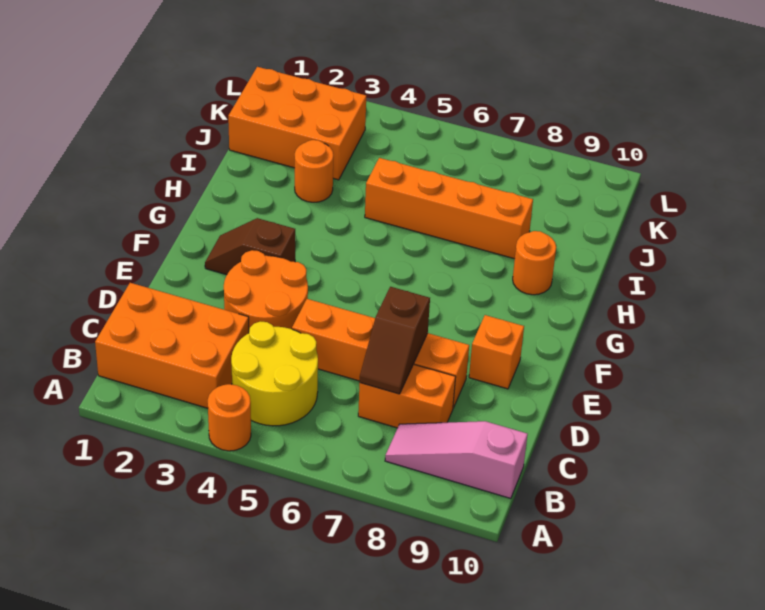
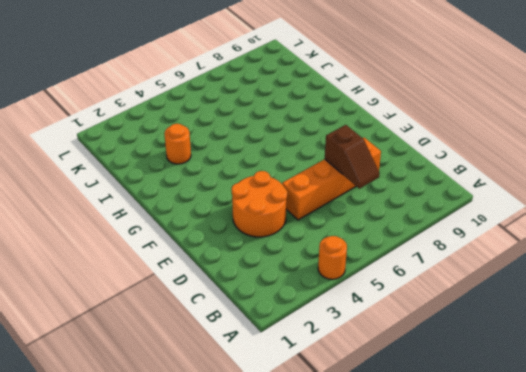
none -> orange brick B1:C3 level 1
none -> yellow round brick B4:C5 level 1
none -> pink slope B8:B10 level 1 top 10

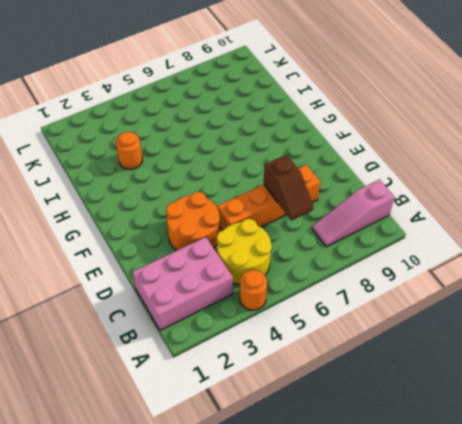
pink brick B1:C3 level 1 -> orange brick B1:C3 level 1
none -> orange brick C7:C8 level 1
none -> orange brick E9 level 1
none -> brown slope F2:F3 level 1 top 3

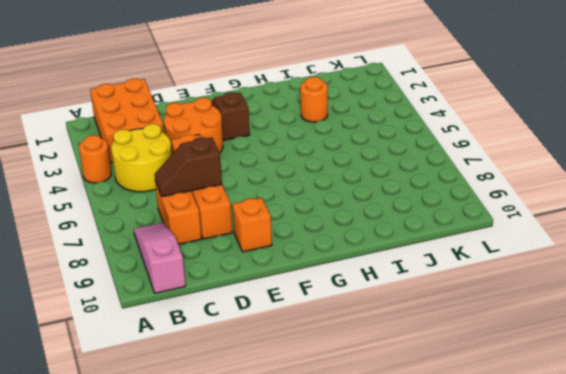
none -> orange round brick H9 level 1
none -> orange brick I5:I8 level 1
none -> orange brick J1:K3 level 1

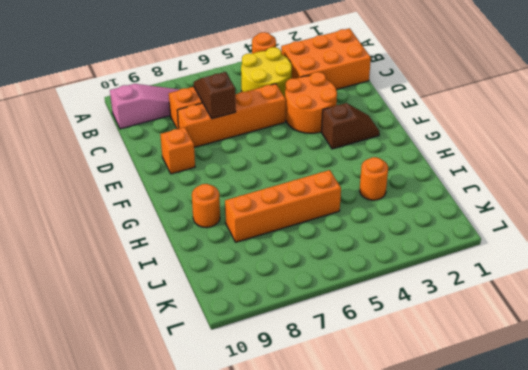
none -> orange brick J1:K3 level 1

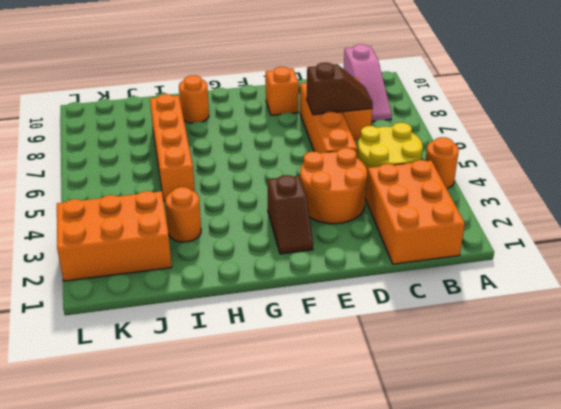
orange brick J2:L3 level 1 -> orange brick J1:K3 level 1

